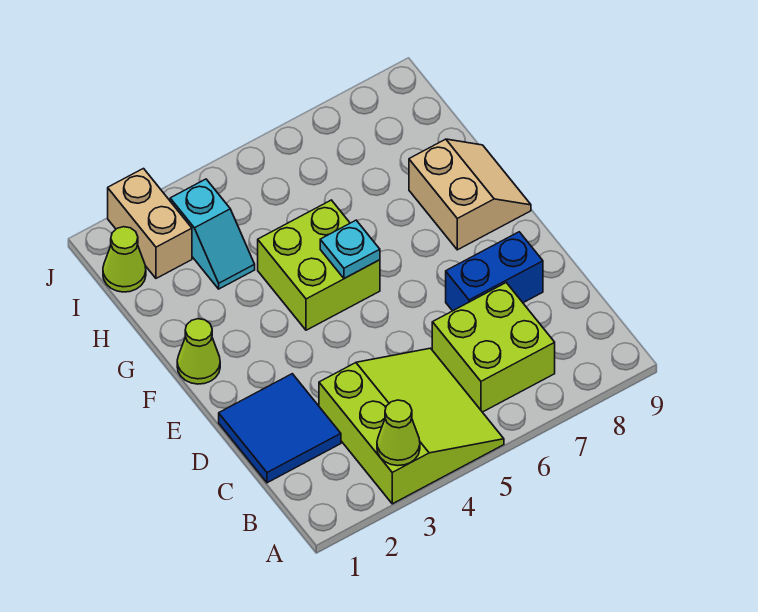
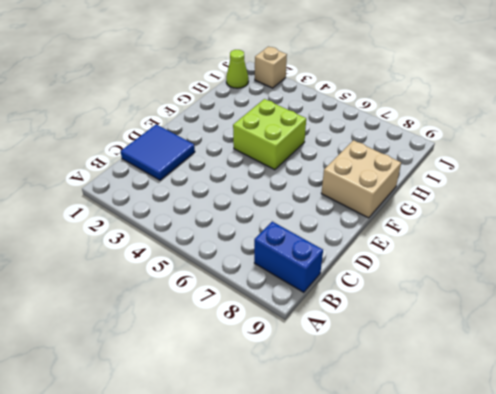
blue brick B8:B9 level 1 -> blue brick D7:D8 level 1
tan brick F8:G9 level 1 -> tan slope F8:G9 level 1 top 8
tan brick J2 level 1 -> tan brick I2:J2 level 1
none -> lime slope A3:C5 level 1 top 3
none -> lime brick B6:C7 level 1
none -> lime cone F1 level 1

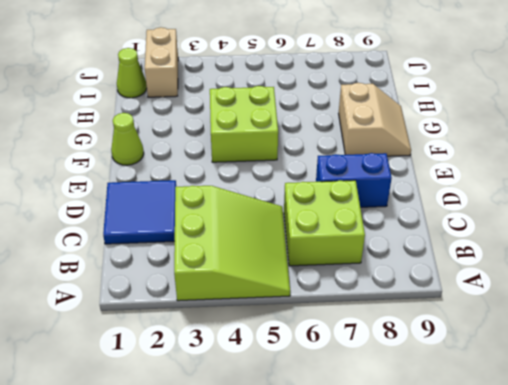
none -> cyan slope H3:I3 level 1 top I
none -> lime cone A3 level 2
none -> cyan plate F5 level 2

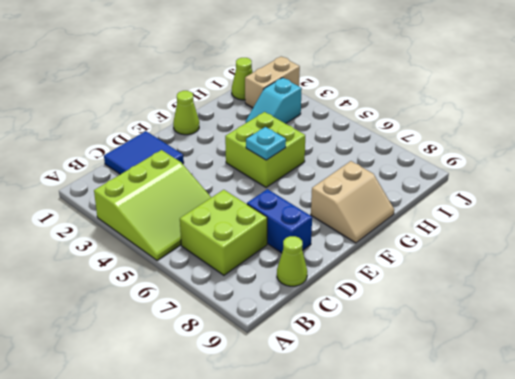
lime cone C9 level 1 -> lime cone A3 level 2

